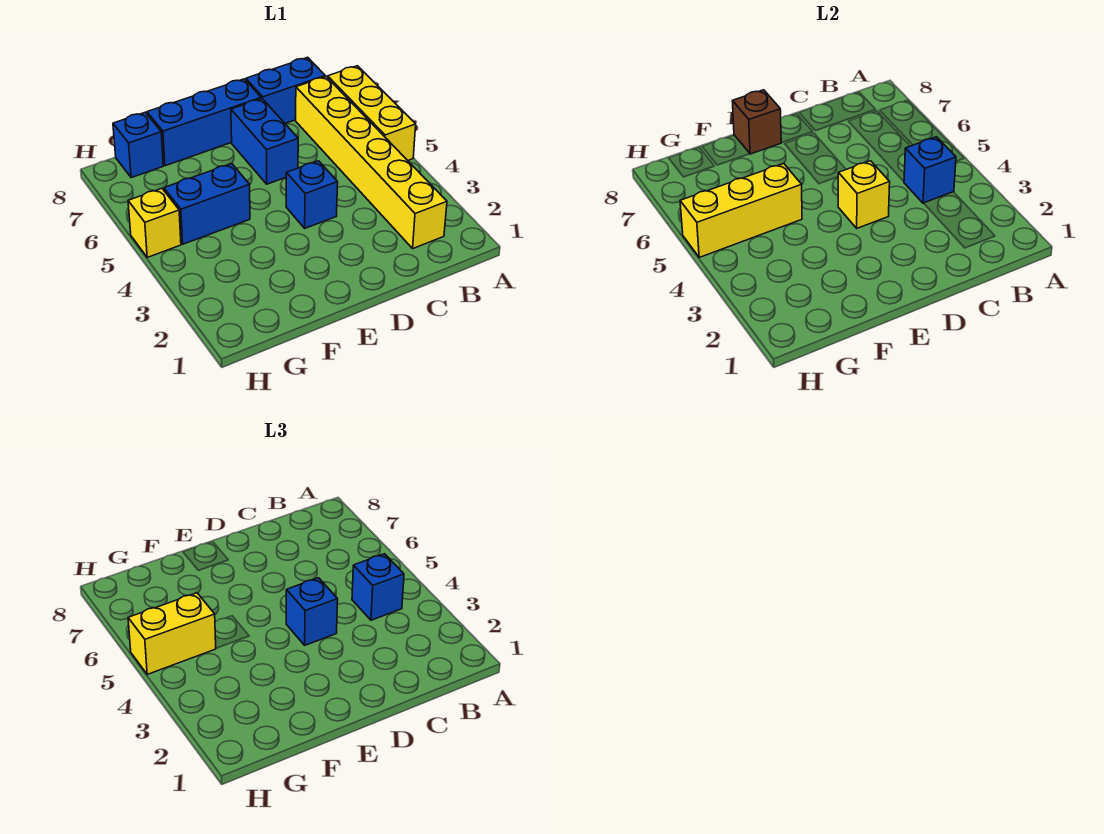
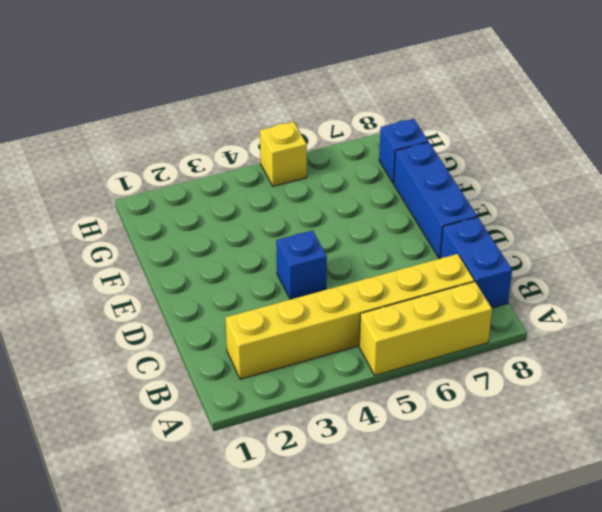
none -> blue brick D6:D7 level 1
none -> blue brick F5:G5 level 1
none -> blue brick B4 level 2

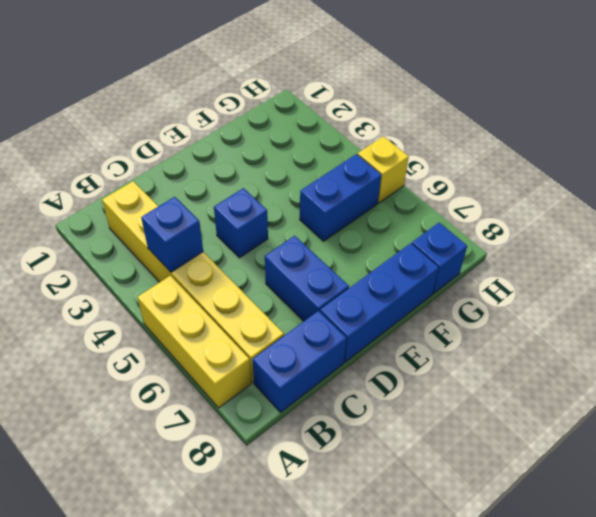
none -> yellow brick D4 level 2
none -> brown brick E8 level 2
none -> yellow brick F5:H5 level 2

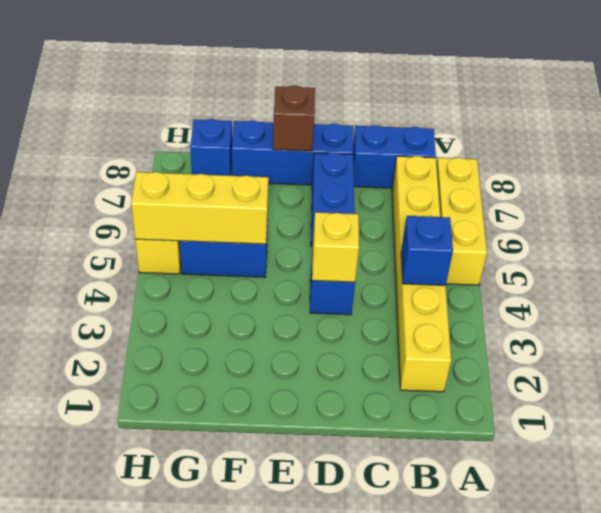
none -> blue brick B4 level 3
none -> blue brick D4 level 3
none -> yellow brick G5:H5 level 3

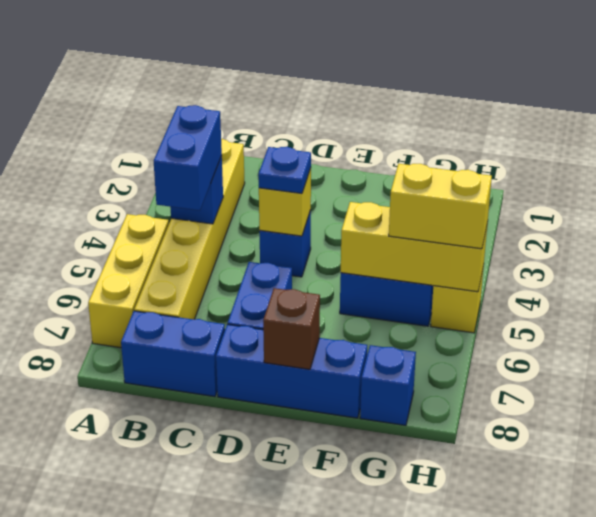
blue brick B4:B5 level 3 -> blue brick B4 level 3
blue plate D4 level 3 -> blue brick D4 level 3

